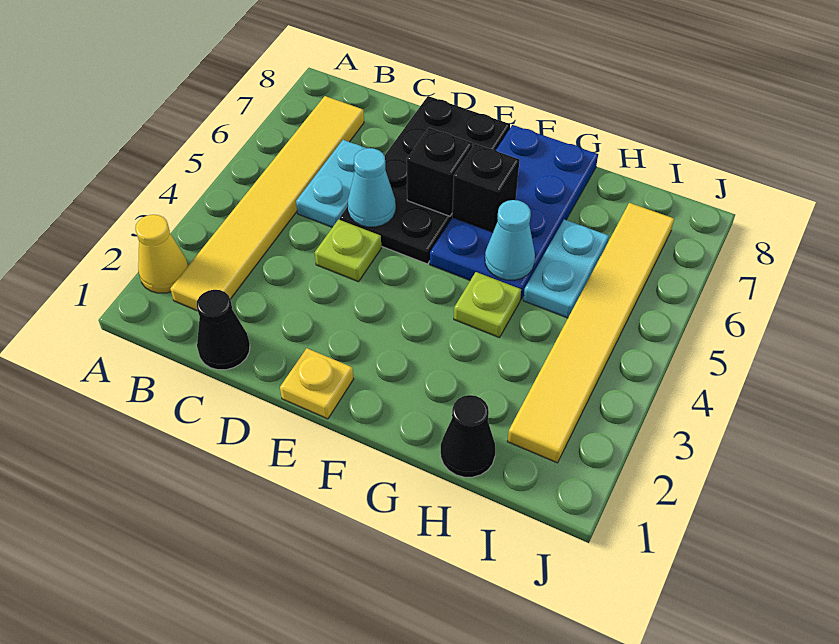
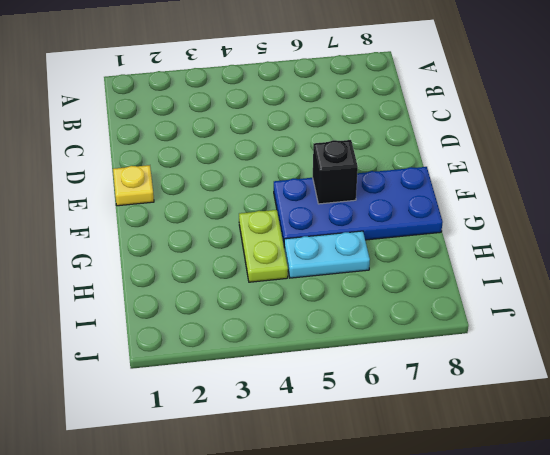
lime plate G4:H4 level 1 -> lime plate G4 level 1
none -> yellow cone A2 level 1
none -> yellow tile B2:B7 level 1
none -> black cone C1 level 1

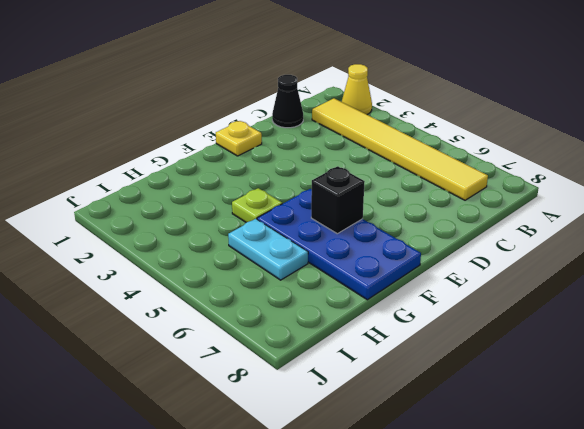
none -> cyan plate C5:C6 level 1
none -> lime plate D4 level 1
none -> black plate D5:E8 level 1

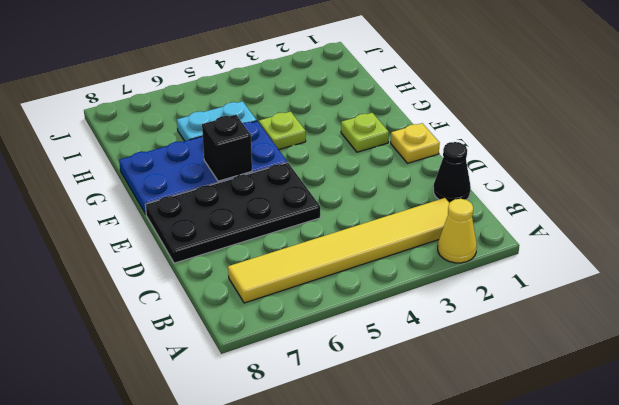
lime plate F2 level 1 -> lime plate D4 level 1
none -> cyan plate C5:C6 level 1
none -> black cone H1 level 1
none -> yellow tile I2:I7 level 1

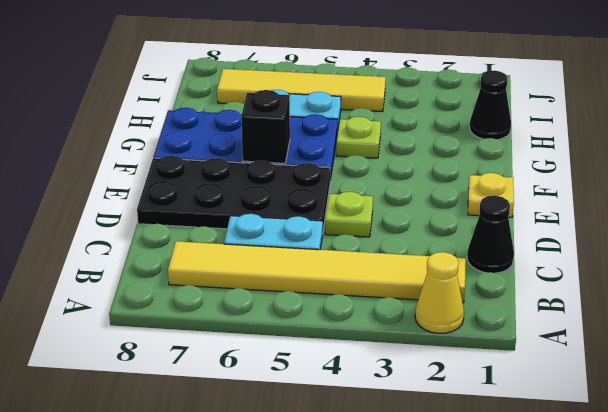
yellow tile I4:I7 level 1 -> yellow tile I2:I7 level 1
none -> cyan cone D5 level 2
none -> black brick E6 level 2
none -> cyan cone G5 level 2

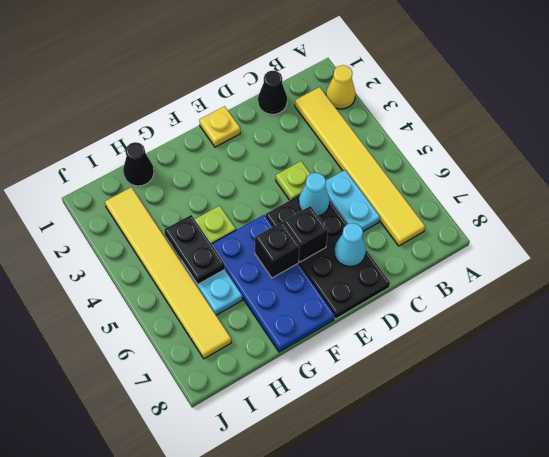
cyan cone D7 level 2 -> cyan cone G5 level 2
black plate H4:H5 level 2 -> none

